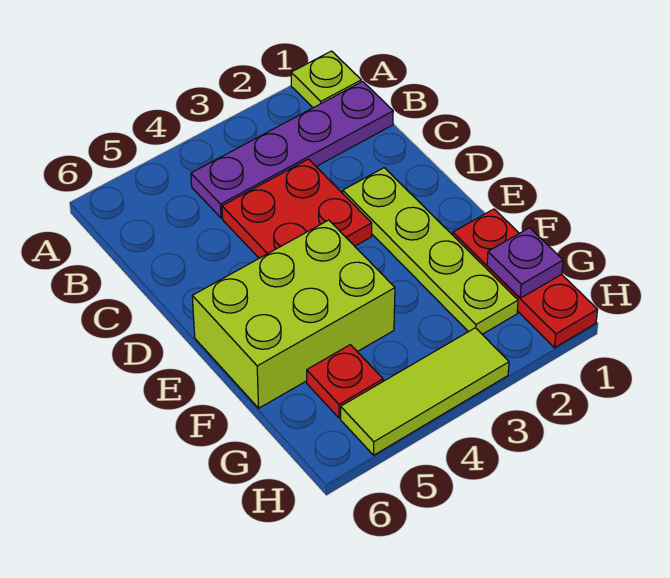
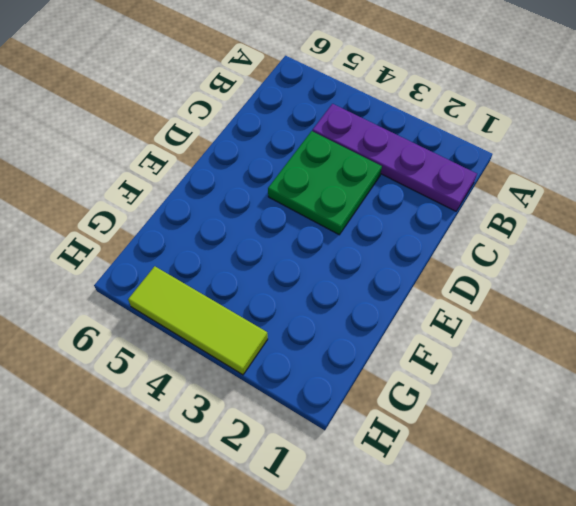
green plate C3:D4 level 1 -> red plate C3:D4 level 1
none -> lime plate A1 level 1
none -> lime plate D2:G2 level 1

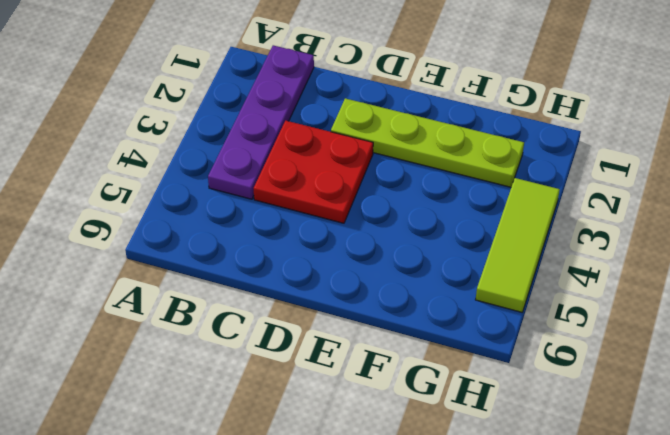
none -> lime plate A1 level 1
none -> lime brick E4:F6 level 1

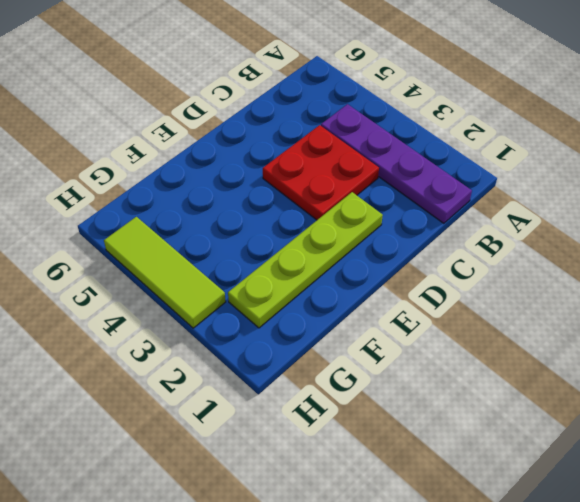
none -> lime plate A1 level 1
none -> lime brick E4:F6 level 1

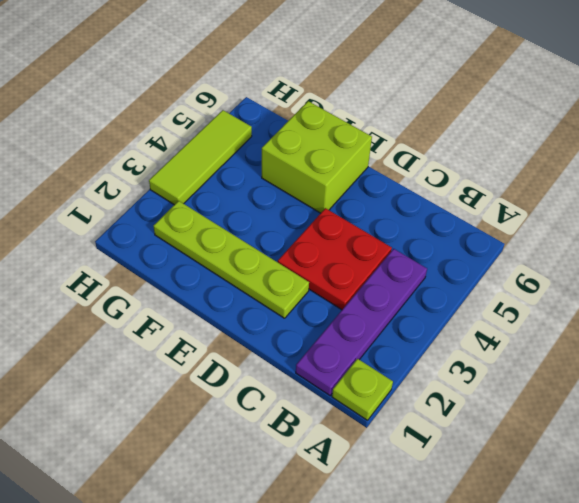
lime brick E5:F6 level 1 -> lime brick E4:F6 level 1
none -> red plate F1:H1 level 1
none -> red plate G5 level 1

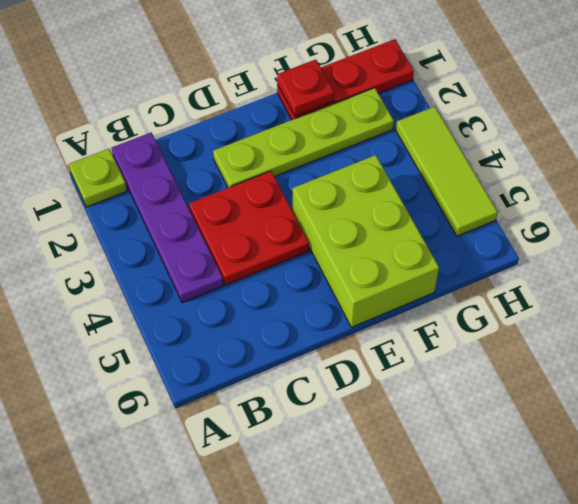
red plate F1 level 2 -> red plate G5 level 1
none -> purple plate G1 level 2

